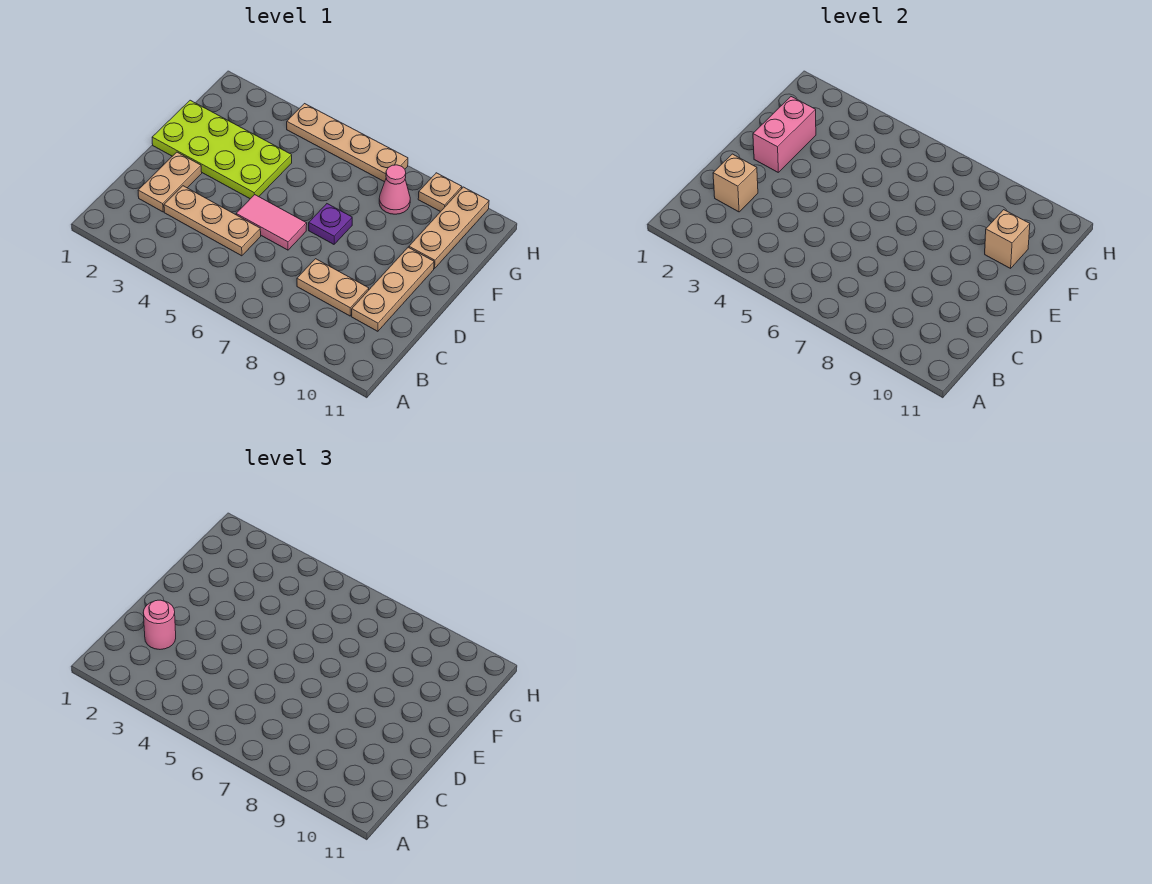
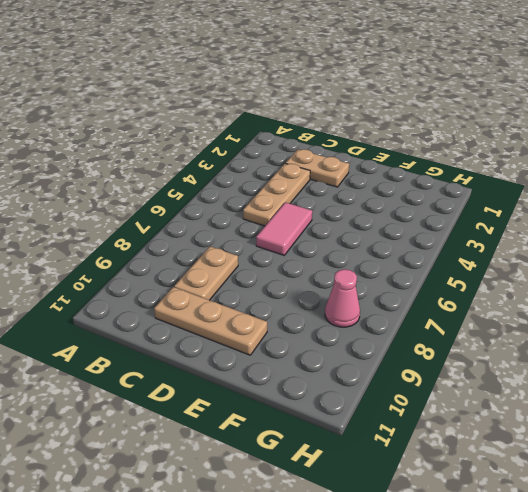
none -> lime plate E1:F4 level 1
none -> purple plate E7 level 1
none -> tan plate F10:H10 level 1

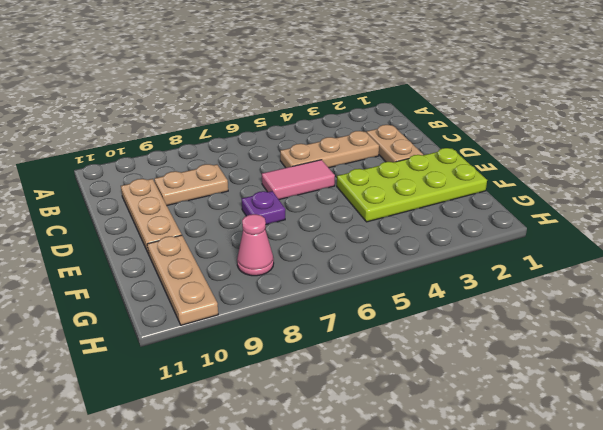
none -> tan plate H4:H7 level 1
none -> tan plate H9 level 1
none -> tan brick C2 level 2

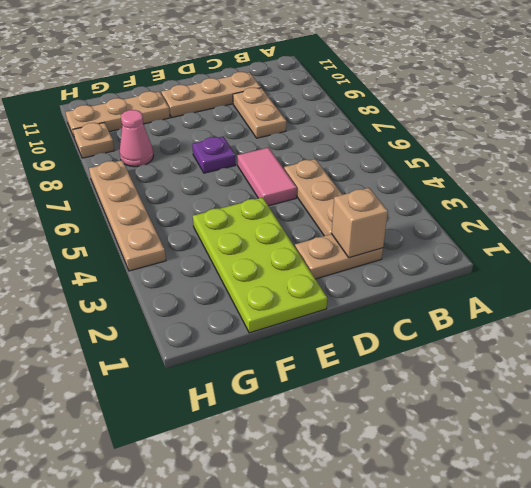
none -> pink brick E2:F2 level 2
none -> tan brick F10 level 2
none -> pink round brick C2 level 3

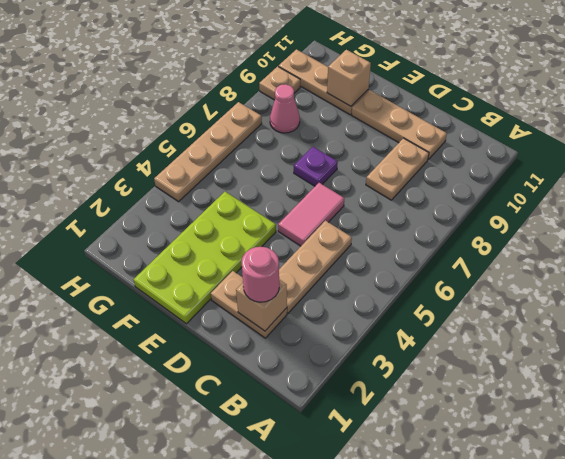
none -> pink brick E2:F2 level 2

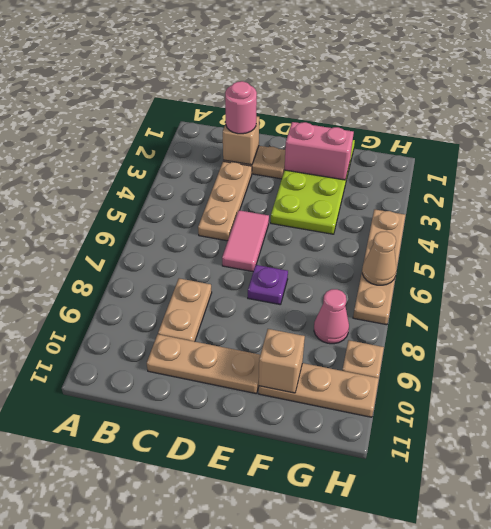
tan cone H6 level 2 -> none

